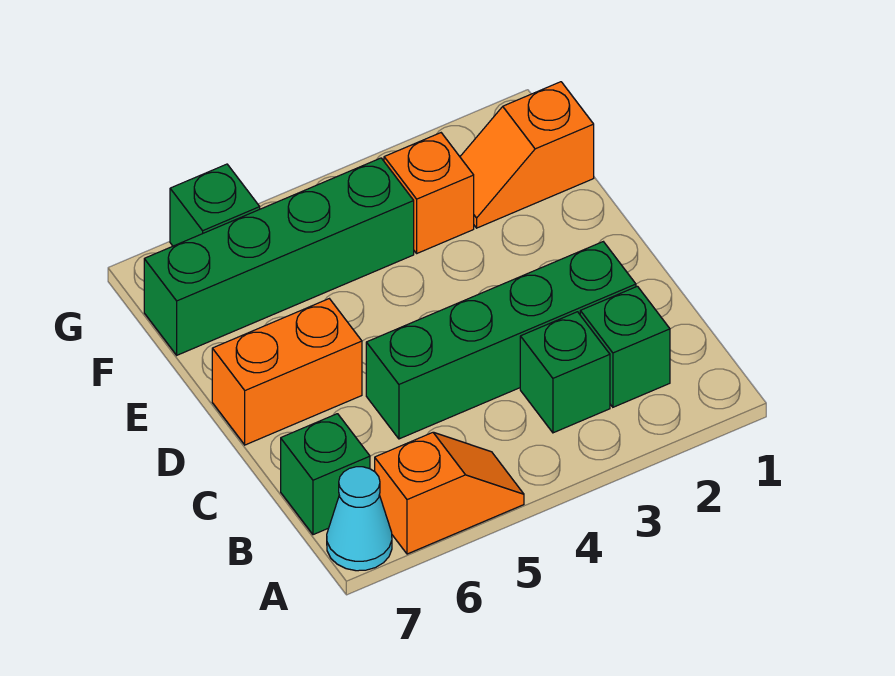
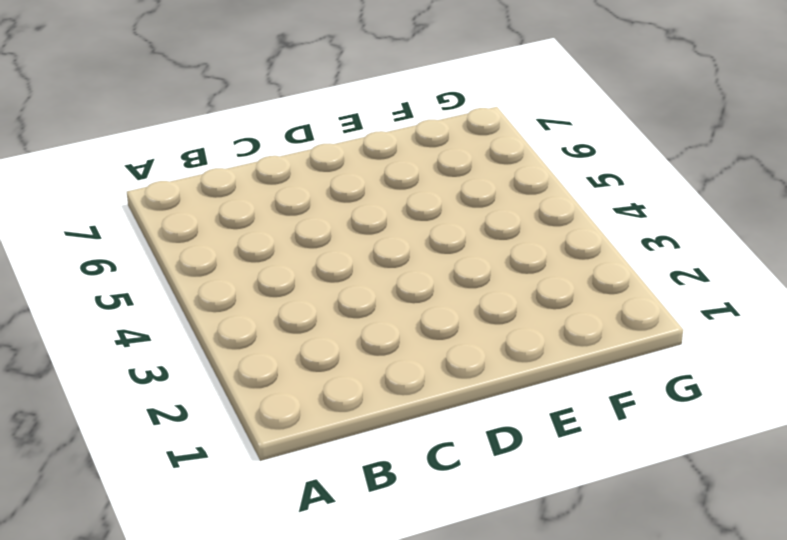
none -> orange slope A5:A6 level 1 top 6
none -> cyan cone A7 level 1

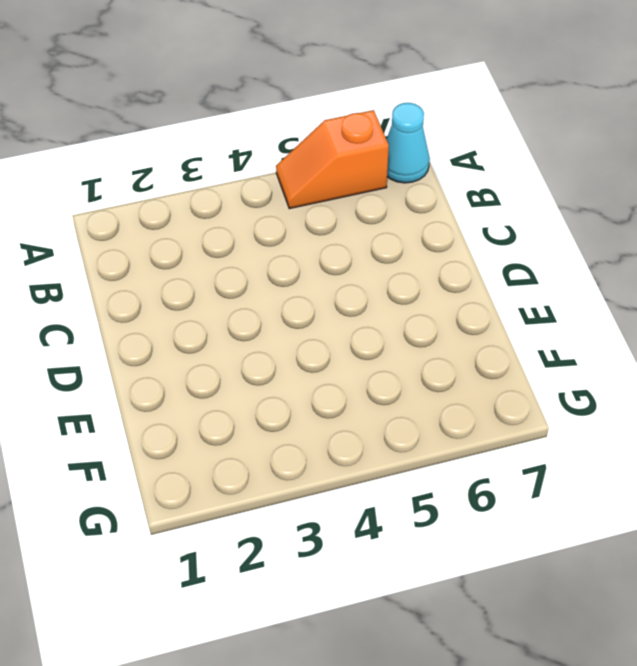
none -> green brick B2 level 1
none -> green brick B3 level 1

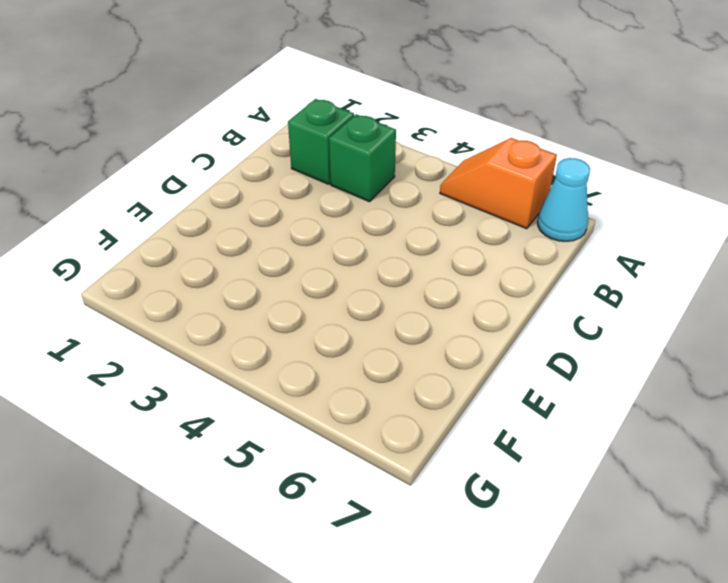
none -> green brick B7 level 1
none -> green brick C2:C5 level 1

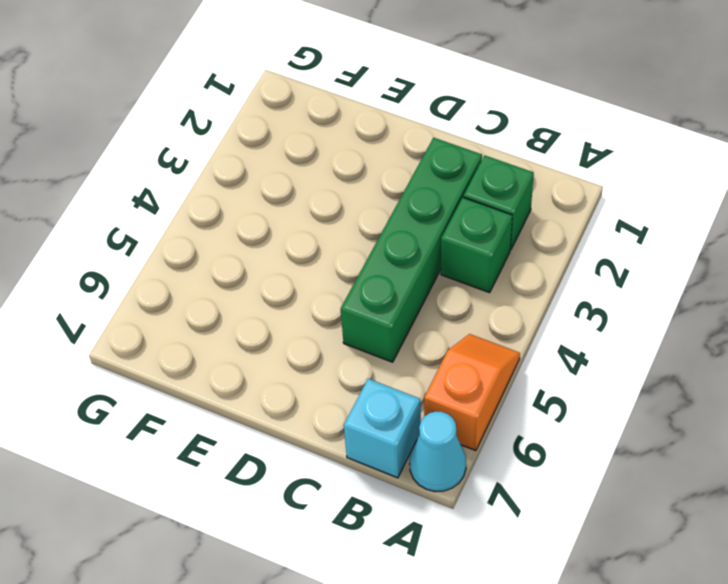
cyan brick B7 level 1 -> green brick B7 level 1
none -> orange brick D6:D7 level 1
none -> orange slope F1:F2 level 1 top 1

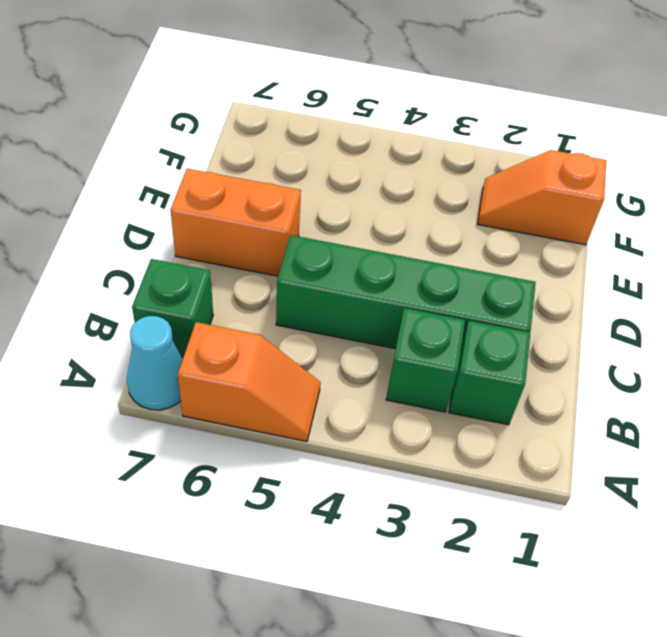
none -> orange brick F3 level 1
none -> green brick F4:F7 level 1

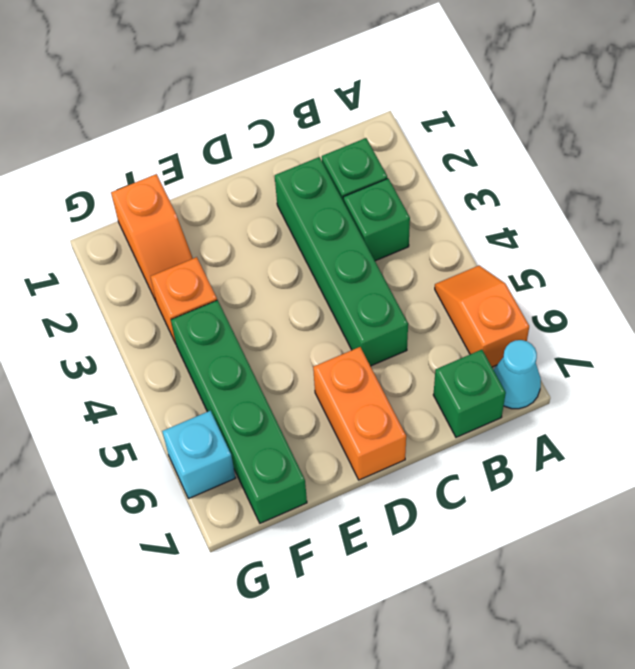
cyan brick G6 level 1 -> green brick G6 level 1

